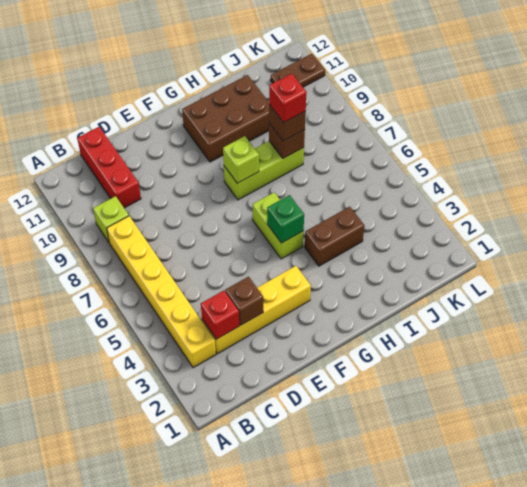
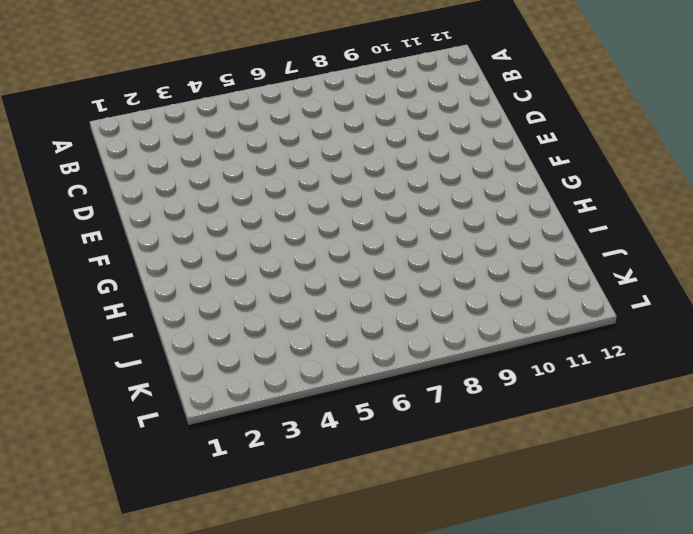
none -> yellow brick B3:B8 level 1
none -> lime brick B9 level 1
none -> yellow brick C3:F3 level 1

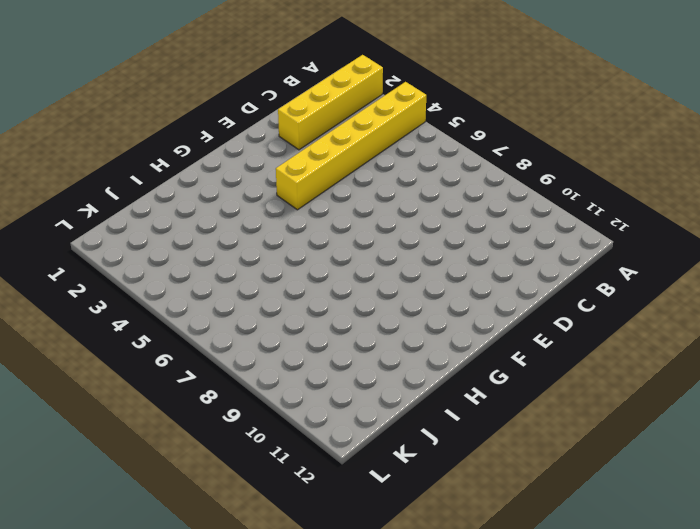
yellow brick A2:D2 level 1 -> yellow brick C3:F3 level 1
yellow brick A4:F4 level 1 -> yellow brick B3:B8 level 1
none -> lime brick B9 level 1
none -> red brick C10:C12 level 1
none -> lime brick G5:G6 level 1

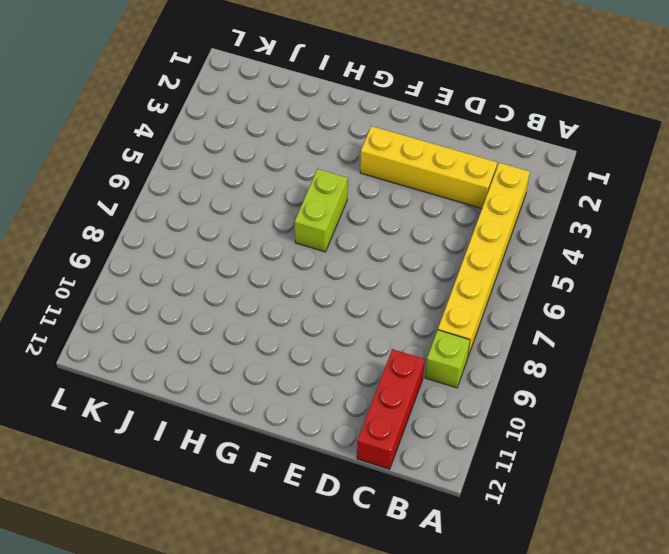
none -> lime brick G8:I8 level 1
none -> brown brick G10:I11 level 1
none -> brown brick H4:I4 level 1

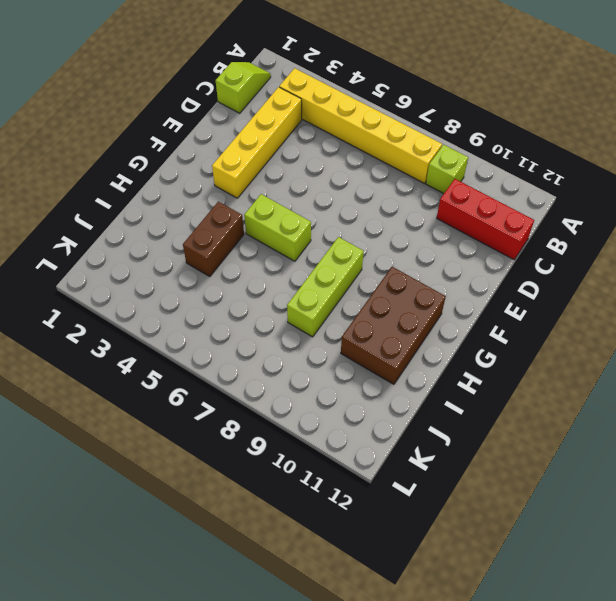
lime slope B1:C1 level 1 top C -> none
none -> brown plate K11:L11 level 1
none -> red brick C3 level 2
none -> brown brick D3 level 2

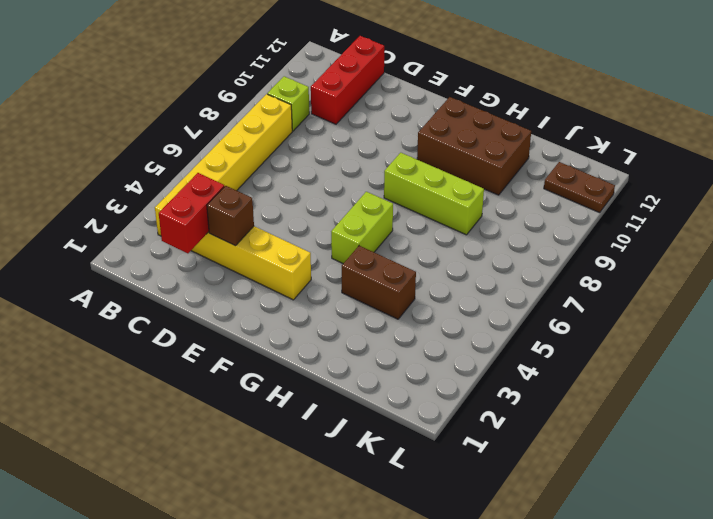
red brick C2:C3 level 2 -> red brick C3 level 2
none -> green brick G5 level 2
none -> lime brick G8 level 2
none -> brown brick I8 level 2

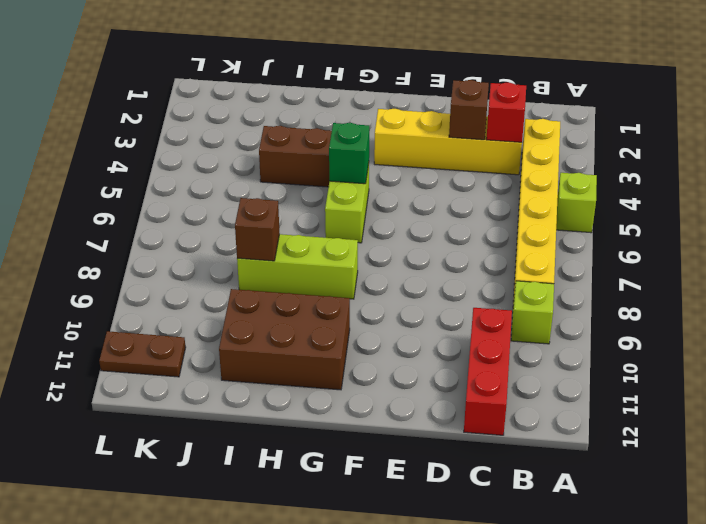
lime brick A5 level 1 -> lime brick G8 level 2
none -> brown brick I8 level 3
none -> red brick I8 level 4

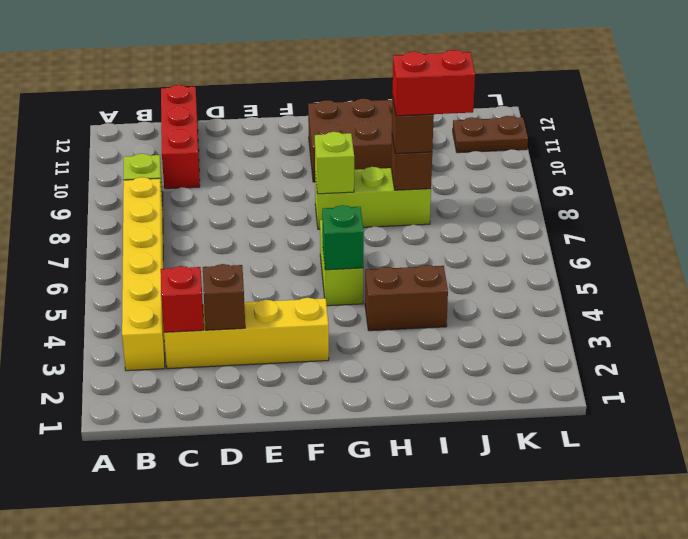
red brick I8:J8 level 4 -> red brick I8 level 4

